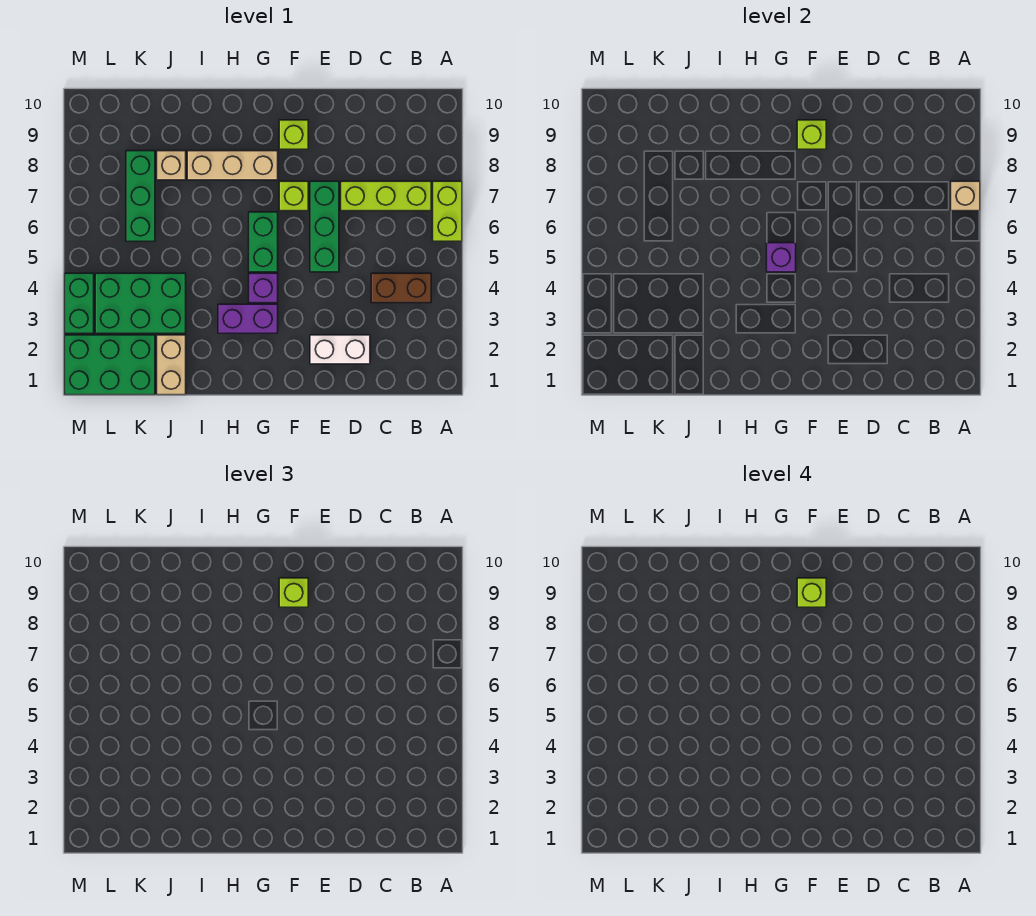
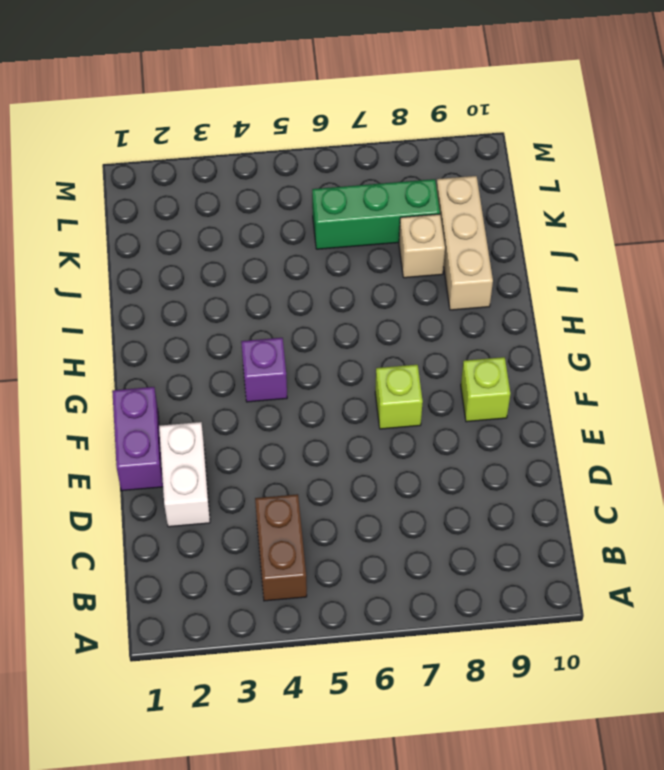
purple brick E1:F1 level 1 -> purple brick G3:H3 level 1
tan brick I9:K9 level 1 -> tan brick G8:I8 level 1
none -> lime brick A6:A7 level 1
none -> lime brick B7:D7 level 1
none -> green brick E5:E7 level 1

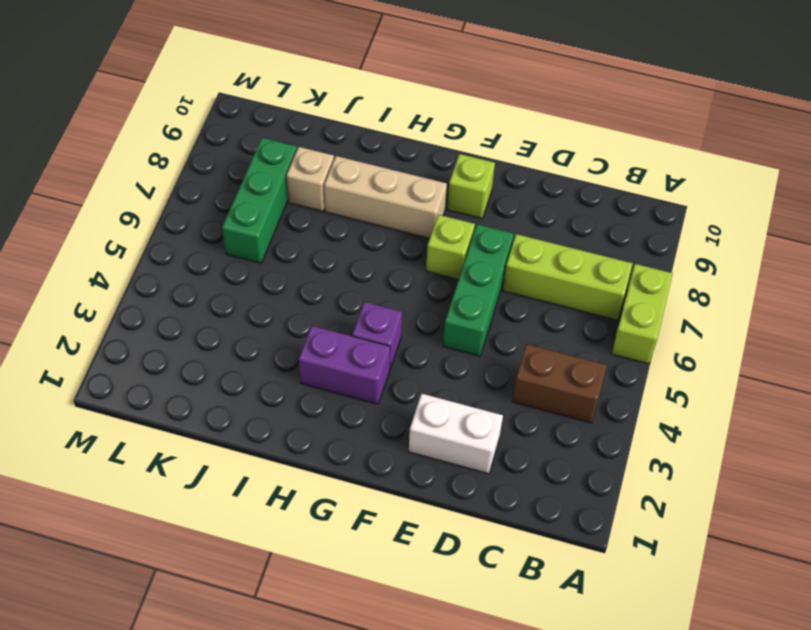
none -> green brick G5:G6 level 1
none -> tan brick J1:J2 level 1
none -> green brick J3:L4 level 1

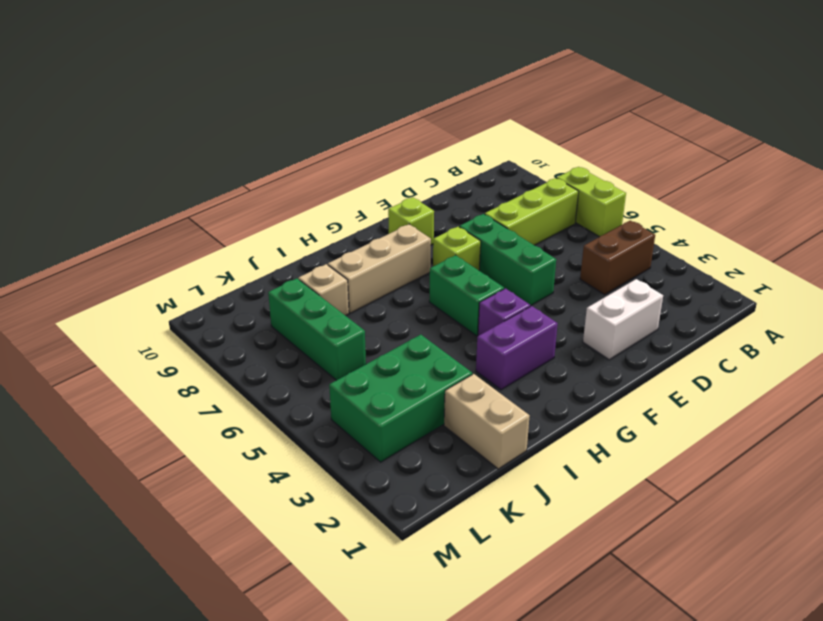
none -> green brick K1:M2 level 1
none -> green brick M3:M4 level 1
none -> tan brick A7 level 2

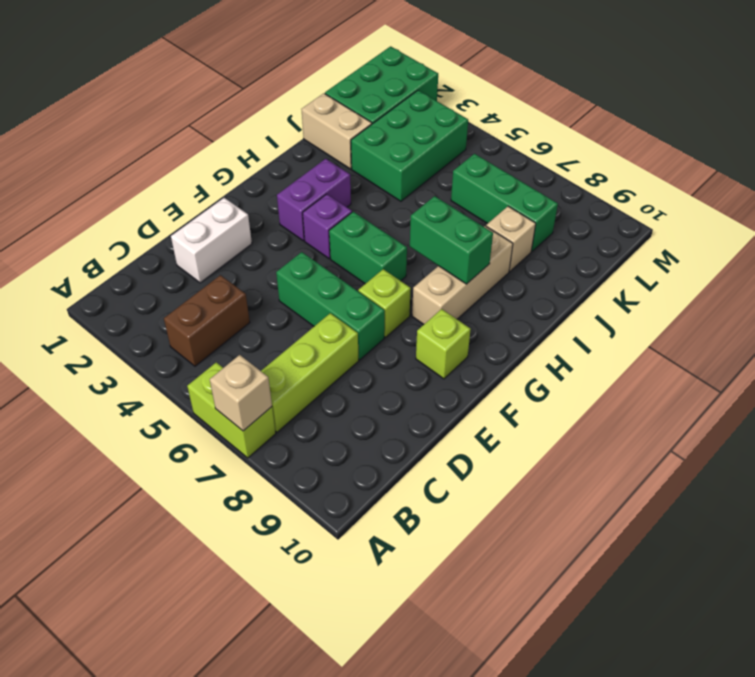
green brick H7:H8 level 2 -> green brick M3:M4 level 1
none -> lime brick F9 level 2
none -> purple brick G5 level 2
none -> lime brick F9 level 3

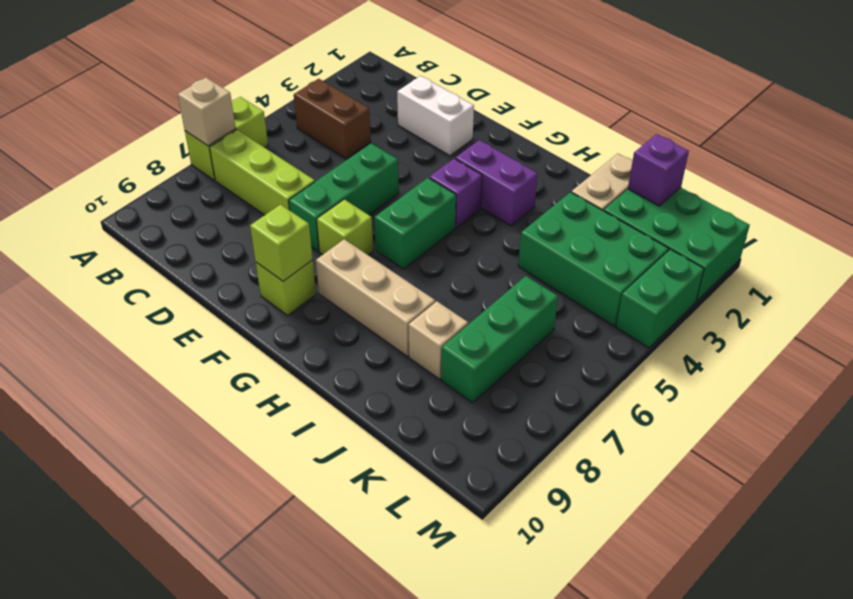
purple brick K1 level 2 -> purple brick G5 level 2
none -> lime brick F9 level 3
none -> lime brick F9 level 4

